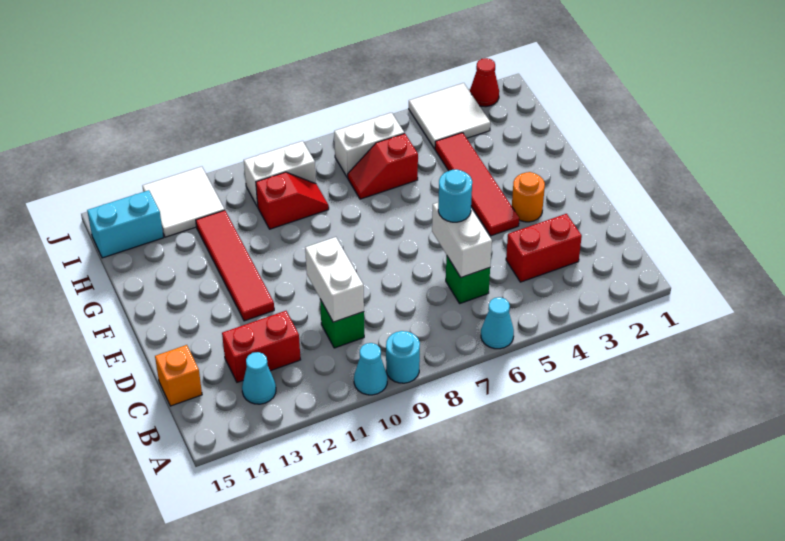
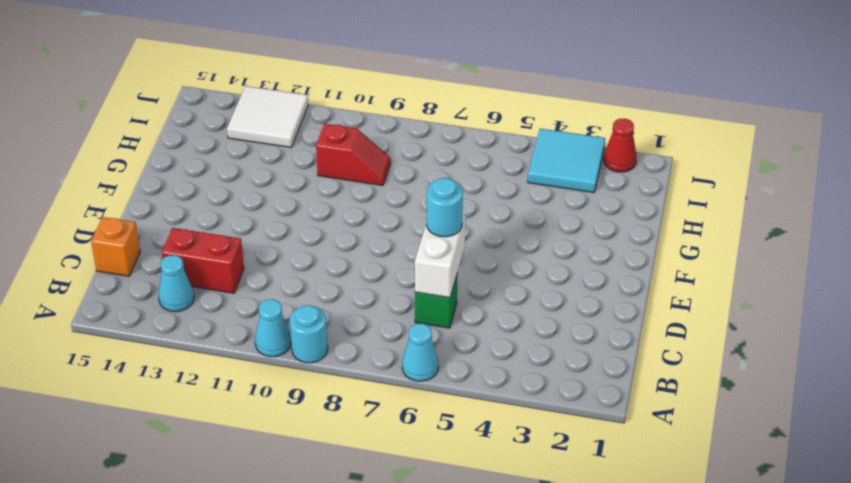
cyan tile I3:J4 level 1 -> white tile I3:J4 level 1
none -> red brick C3:C4 level 1
none -> green brick C10 level 1
none -> orange round brick E3 level 1

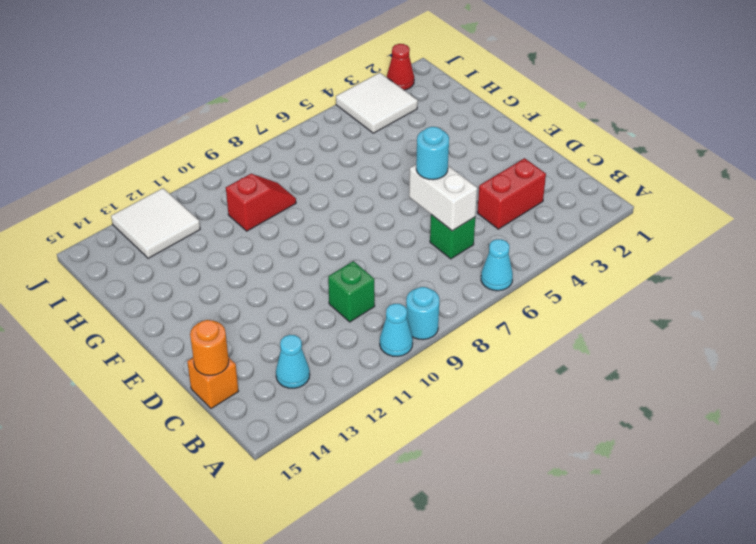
orange round brick C15 level 2 -> orange round brick E3 level 1
none -> red brick C12:C13 level 1
none -> red tile E4:H4 level 1
none -> red tile E12:H12 level 1

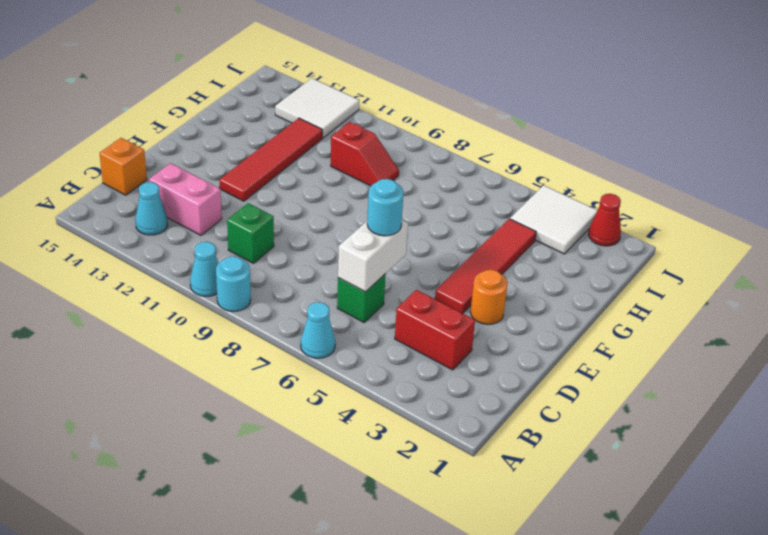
pink brick C12:C13 level 1 -> red brick C12:C13 level 1
none -> red slope H6:H7 level 1 top 6
none -> white brick I6:I7 level 1
none -> white brick I9:I10 level 1

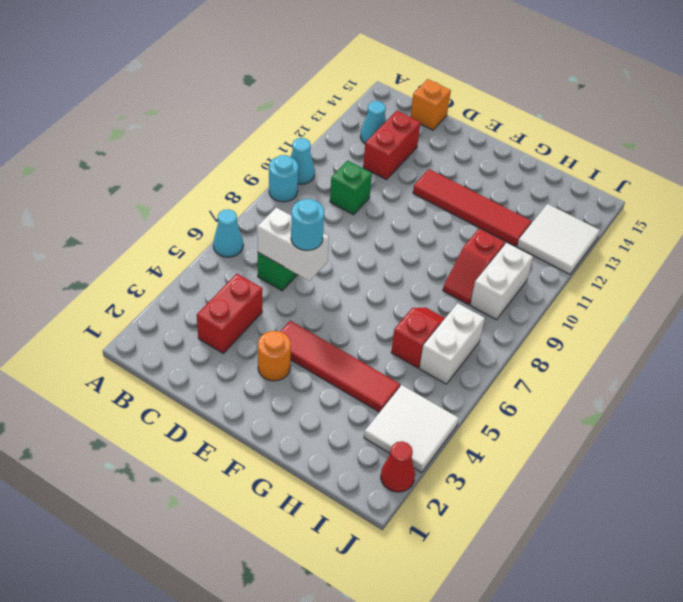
none -> cyan brick I14:I15 level 1
none -> white brick C10:D10 level 2

